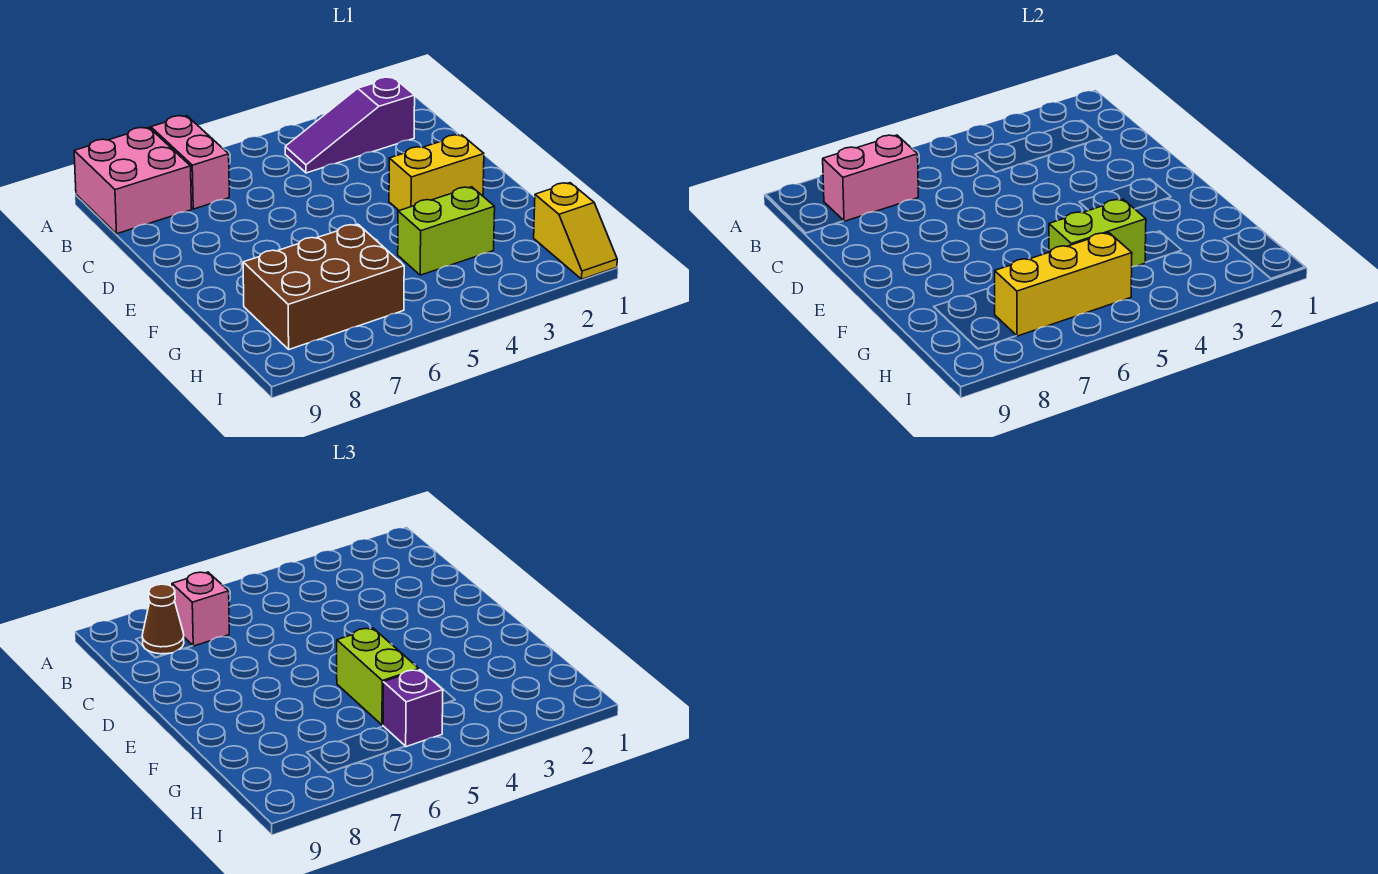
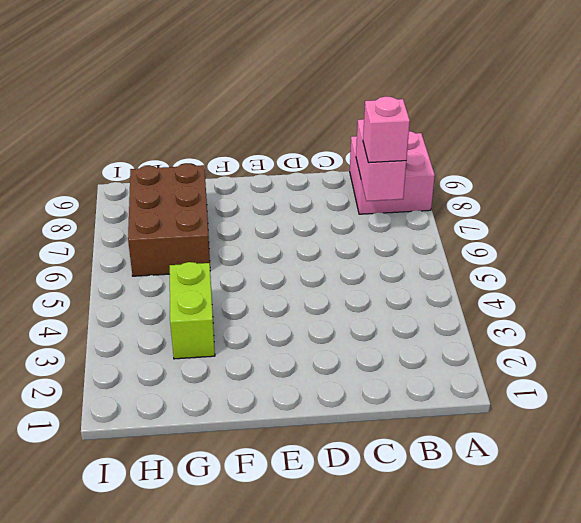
none -> pink brick A7:B7 level 1
none -> purple slope B2:B4 level 1 top 2
none -> yellow brick E2:E3 level 1

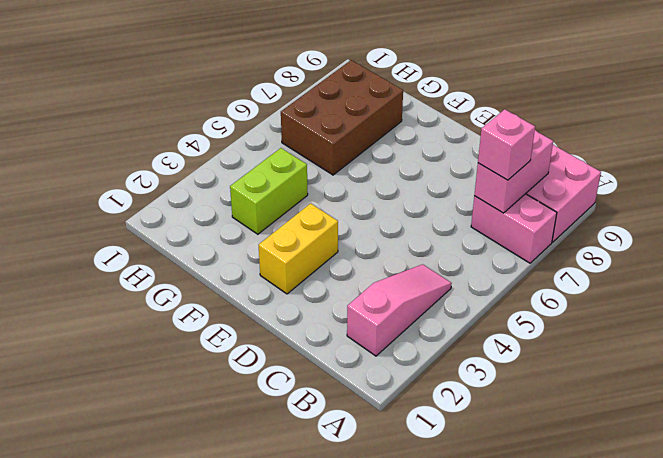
pink slope B2:B4 level 1 top 2 -> purple slope B2:B4 level 1 top 2
none -> yellow slope H1:I1 level 1 top H
none -> lime brick G4:G5 level 2
none -> yellow brick H5:H7 level 2

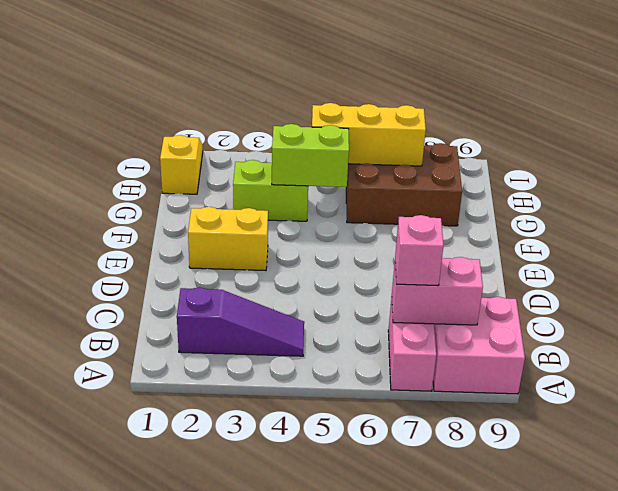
none -> brown cone B8 level 3
none -> lime brick F5:G5 level 3
none -> purple brick H5 level 3

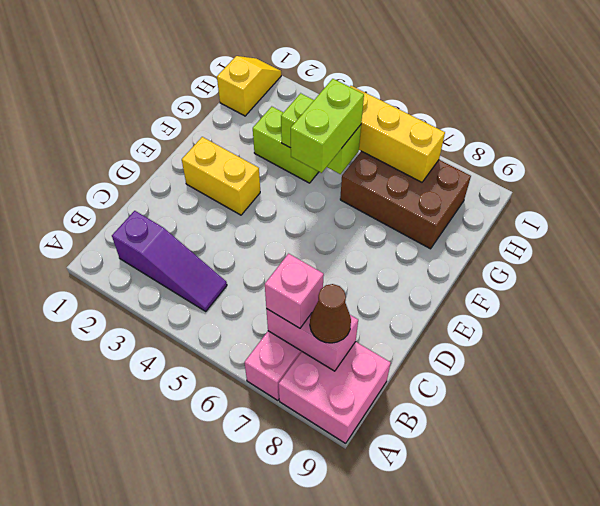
none -> purple brick H5 level 3

